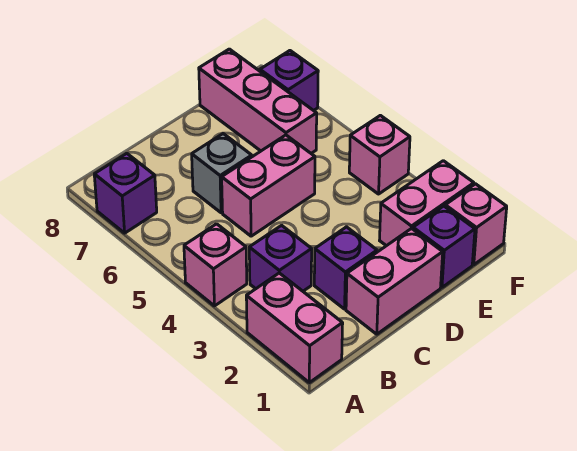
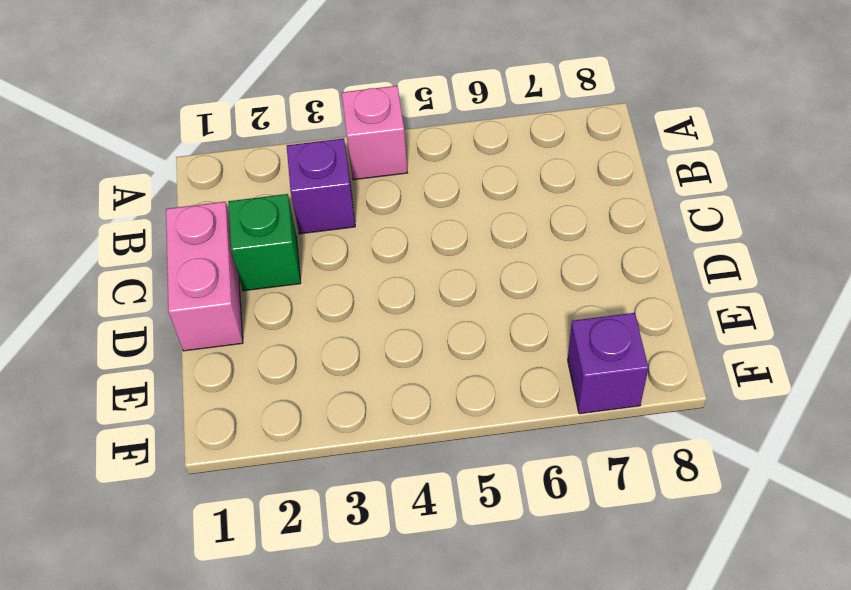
green brick C2 level 1 -> purple brick C2 level 1
none -> pink brick A1:A2 level 1
none -> purple brick A7 level 1
none -> pink brick C5:D5 level 1

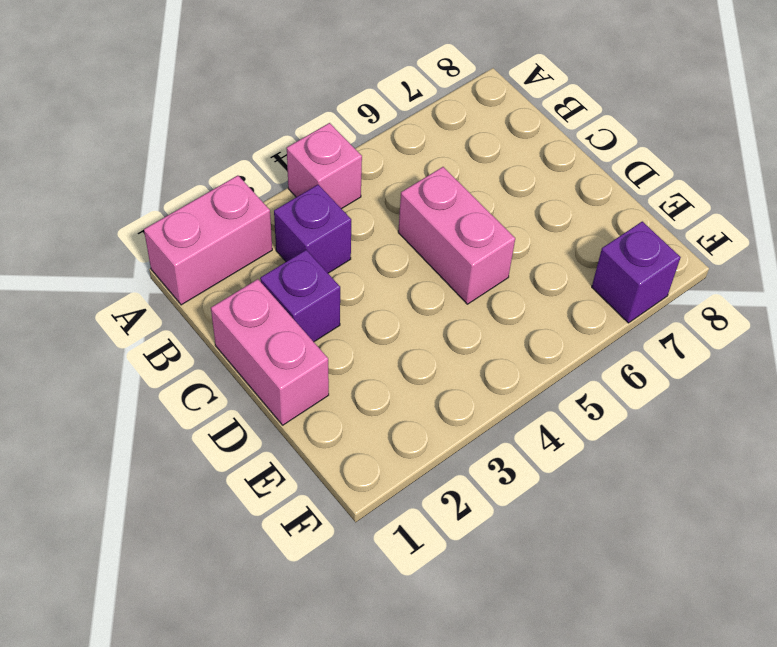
none -> purple brick A7 level 1
none -> grey brick C6 level 1
none -> purple brick E1 level 1

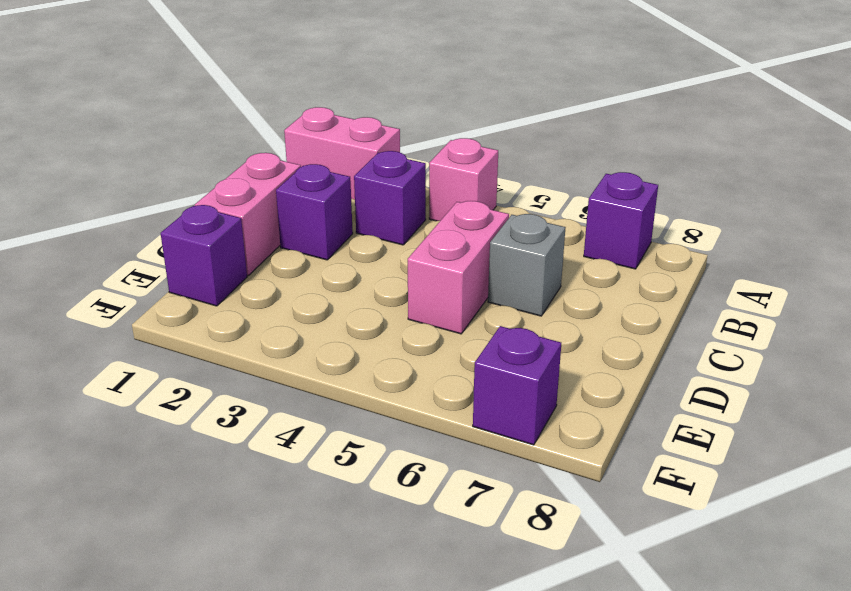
none -> pink brick E2:F2 level 1
none -> pink brick E6:E8 level 1
none -> pink brick F1 level 1

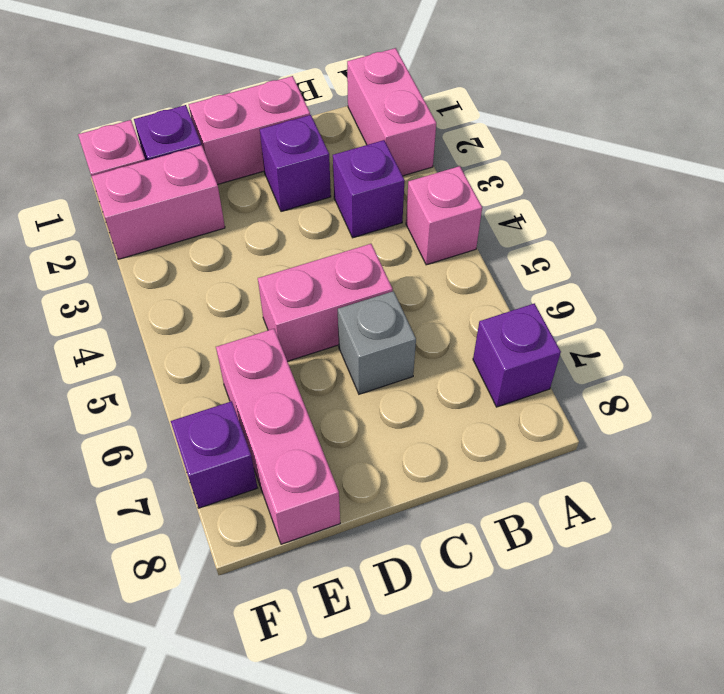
none -> pink brick F4 level 1

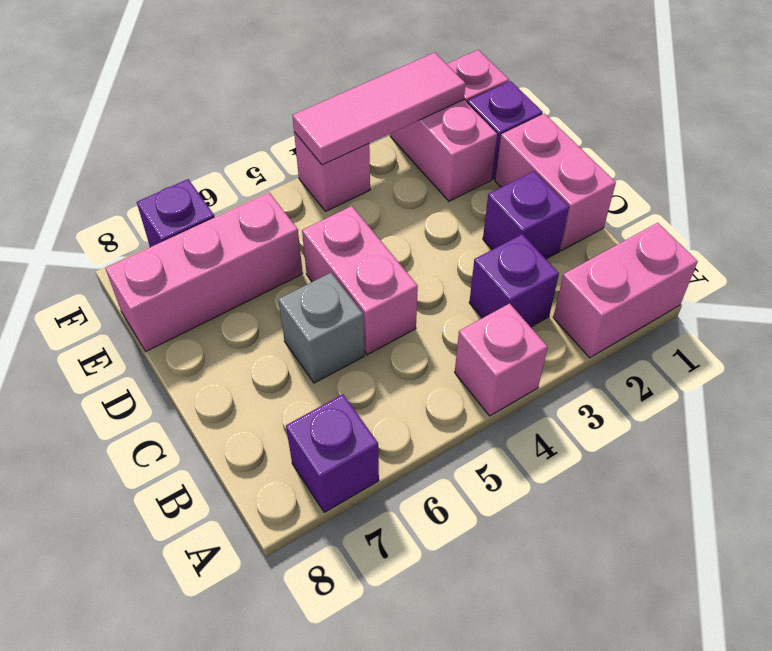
pink tile F2:F4 level 2 -> none

